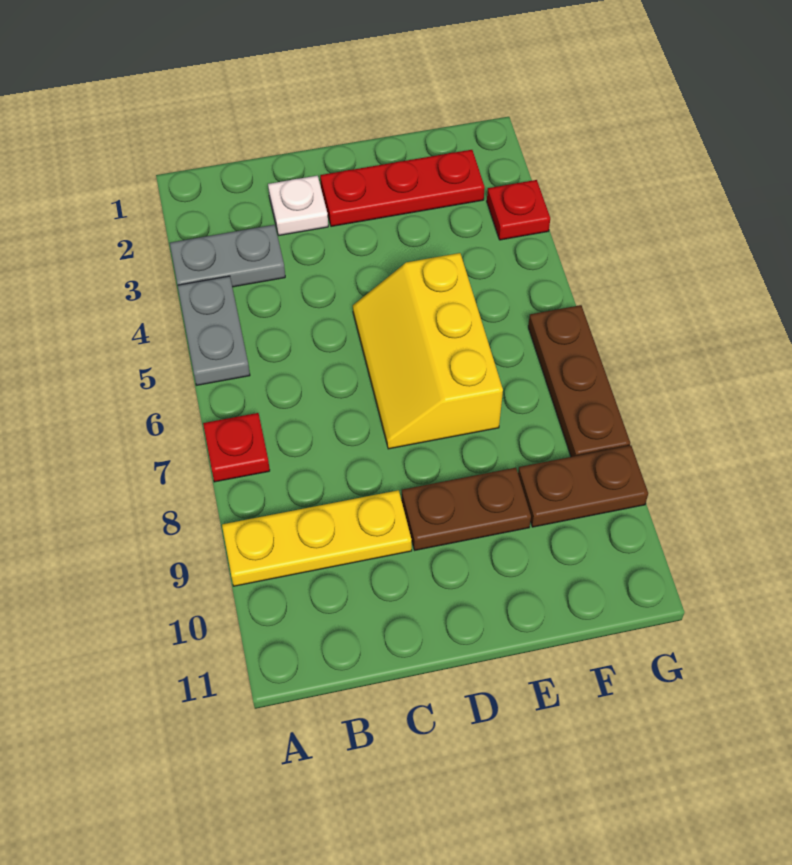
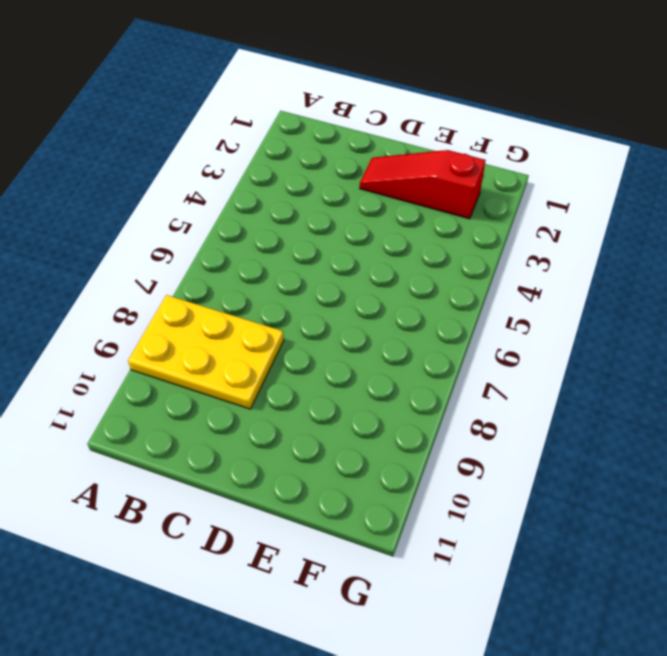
yellow plate A8:C9 level 1 -> yellow plate A9:C9 level 1
red slope D2:F2 level 1 top F -> red plate D2:F2 level 1
none -> grey plate A3:B3 level 1
none -> grey plate A4:A5 level 1

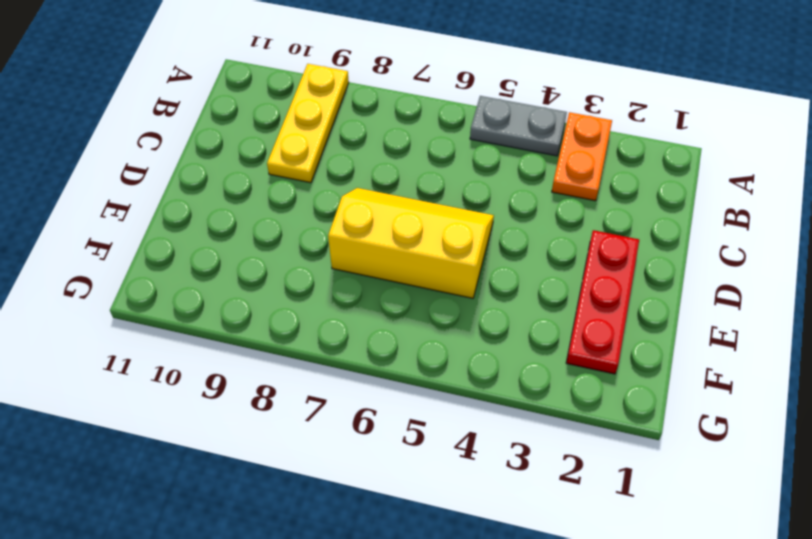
orange plate A3:B3 level 1 -> grey plate A3:B3 level 1
none -> red plate A7 level 1
none -> white plate C2 level 1

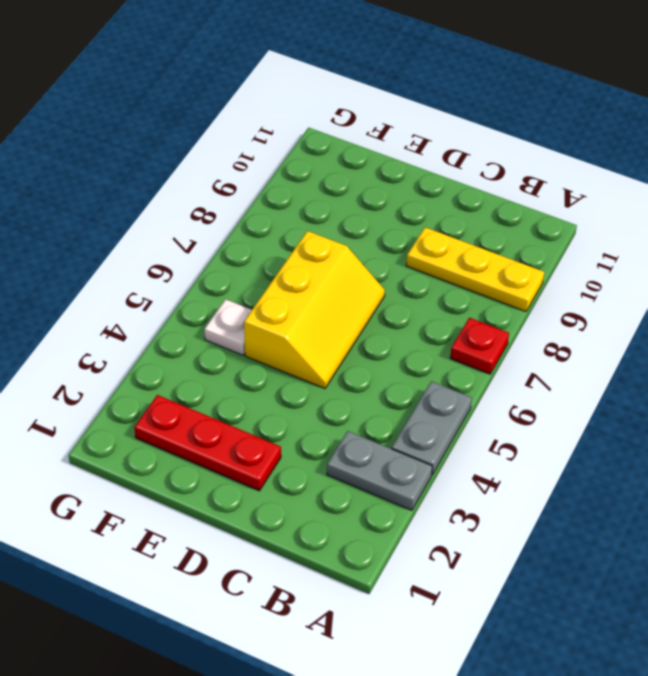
white plate F5 level 1 -> white plate C2 level 1
none -> brown plate D9:E9 level 1
none -> brown plate F9:G9 level 1

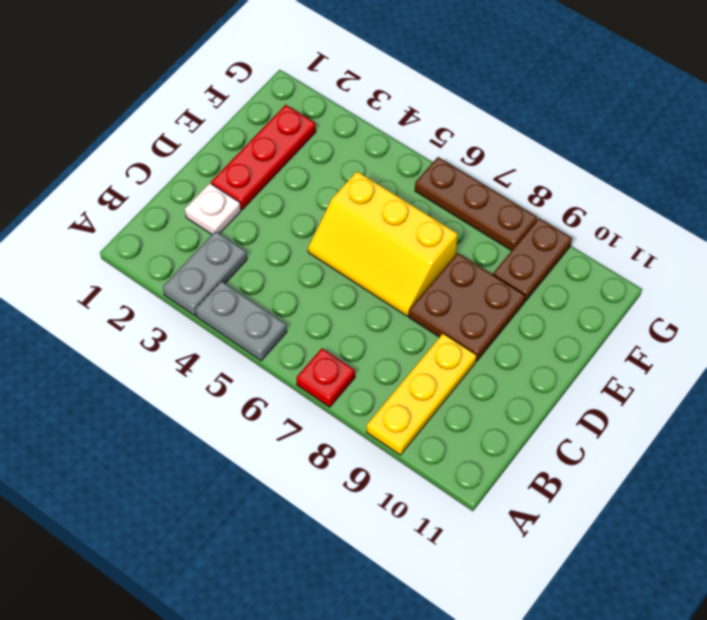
brown plate D8:E9 level 1 -> brown plate D9:E9 level 1
none -> red plate G3 level 1

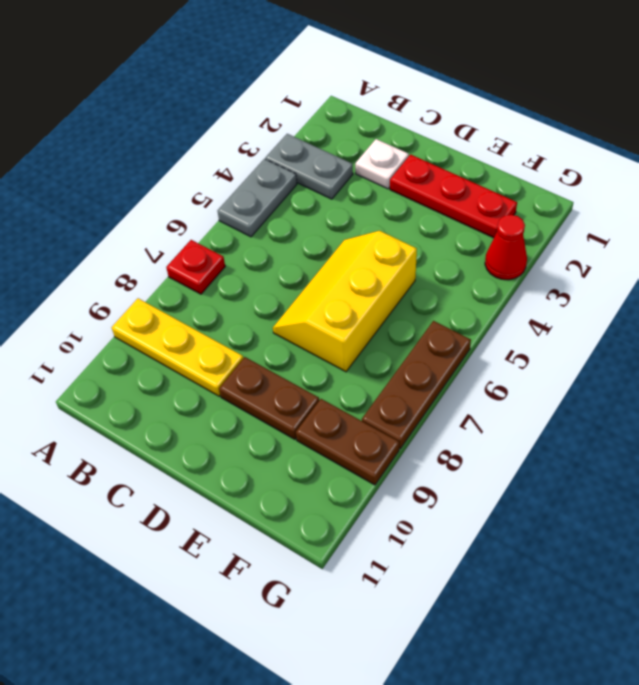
red cone G3 level 1 -> red plate G3 level 1

